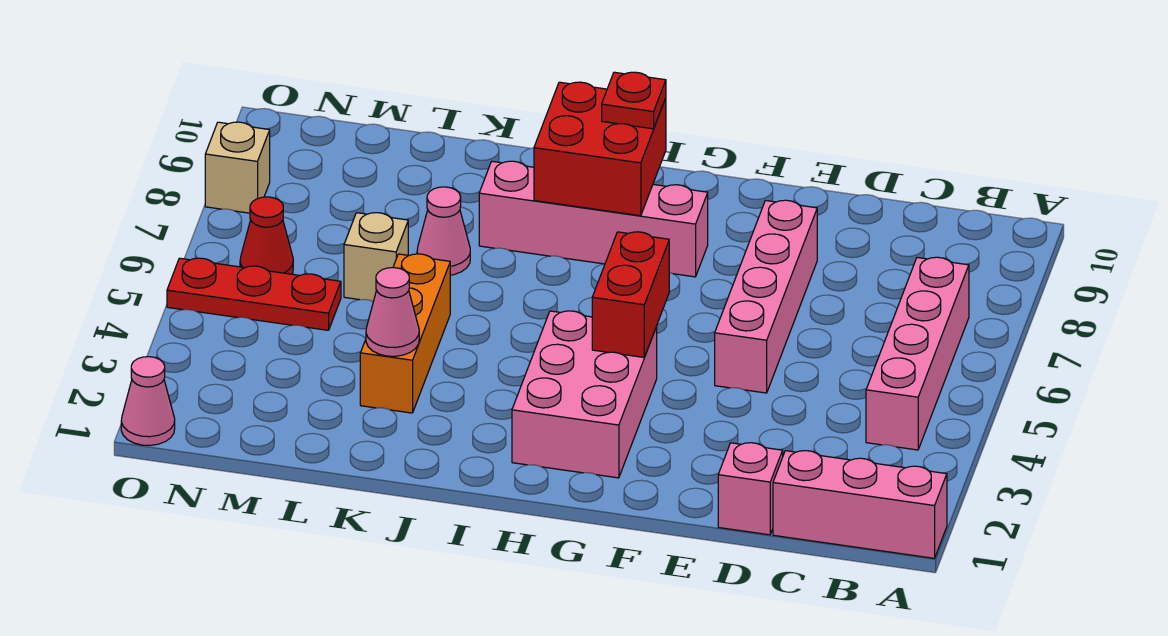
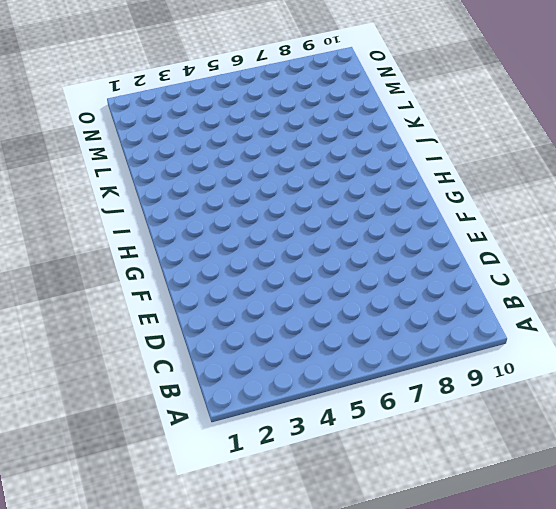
none -> pink brick A1:C1 level 1
none -> pink brick B4:B7 level 1
none -> pink brick D1 level 1

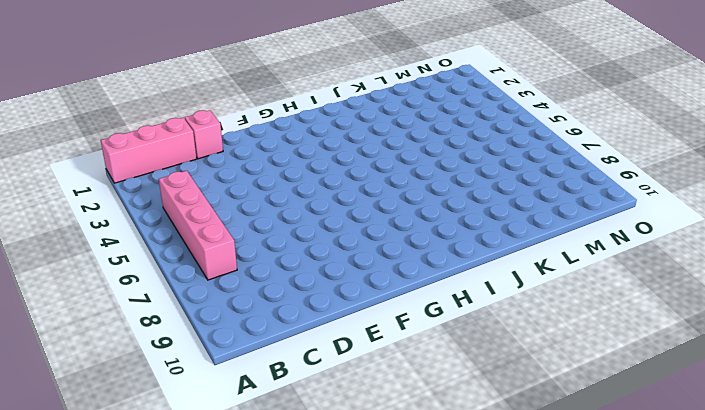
none -> pink brick E5:E8 level 1
none -> pink brick G2:H4 level 1
none -> pink brick G8:J8 level 1

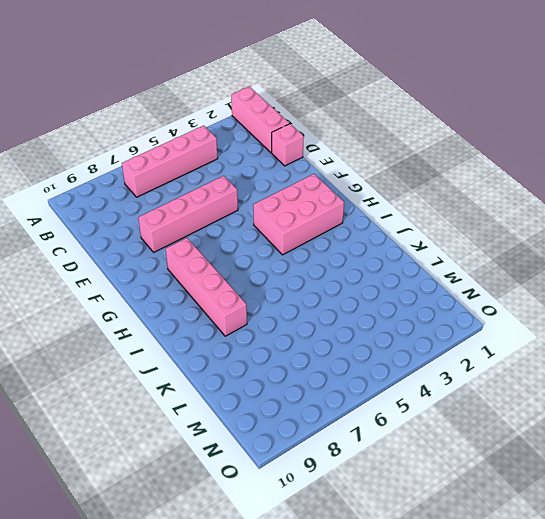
none -> orange brick K3:K5 level 1
none -> pink cone K7 level 1
none -> tan brick L6 level 1

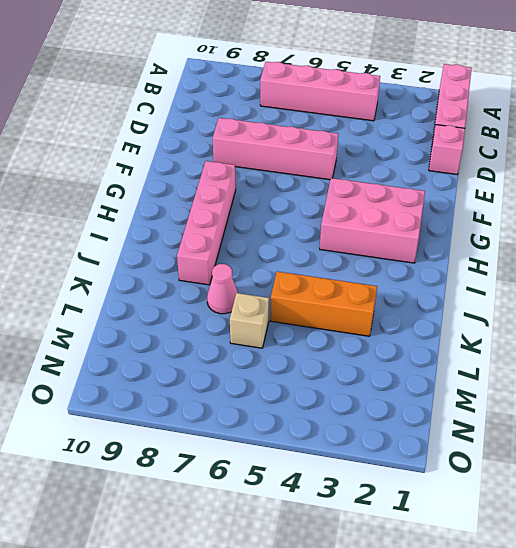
none -> red plate M5:O5 level 1
none -> red cone N6 level 1
none -> pink cone O1 level 1

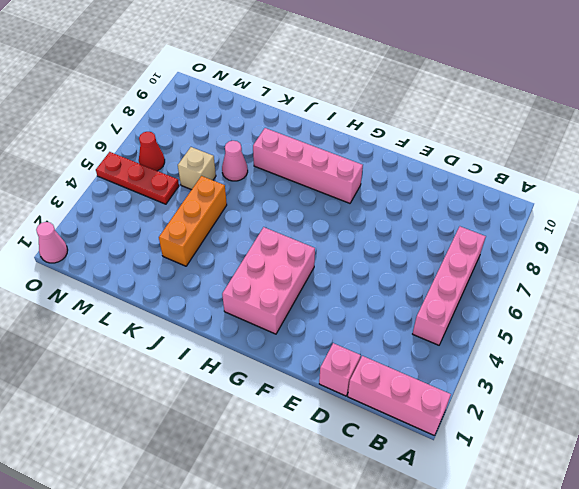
none -> pink brick E5:E8 level 1
none -> tan brick O8 level 1
none -> red brick G4:G5 level 2

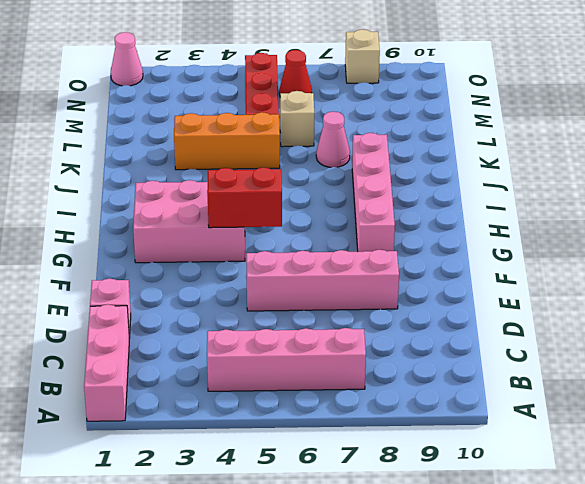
none -> red brick H8:I9 level 2
none -> pink cone K3 level 2
none -> red plate H9 level 3

